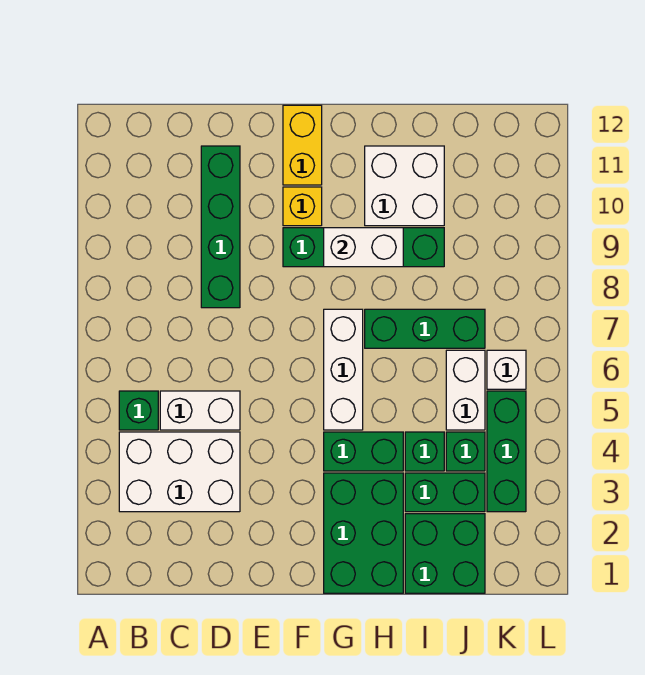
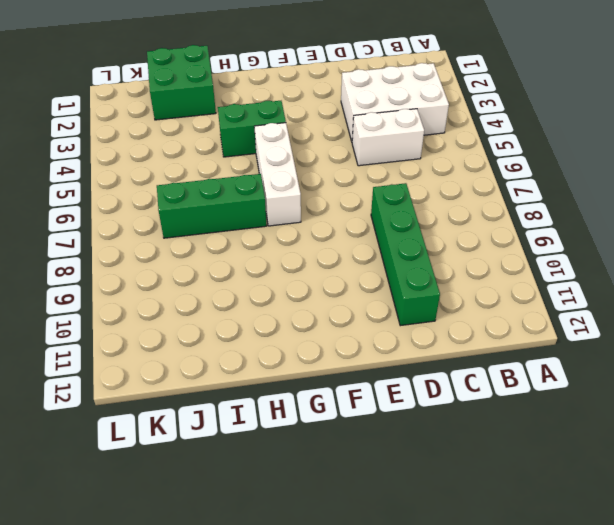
none -> green brick B5 level 1
none -> green brick F9:I9 level 1
none -> yellow brick F10 level 1

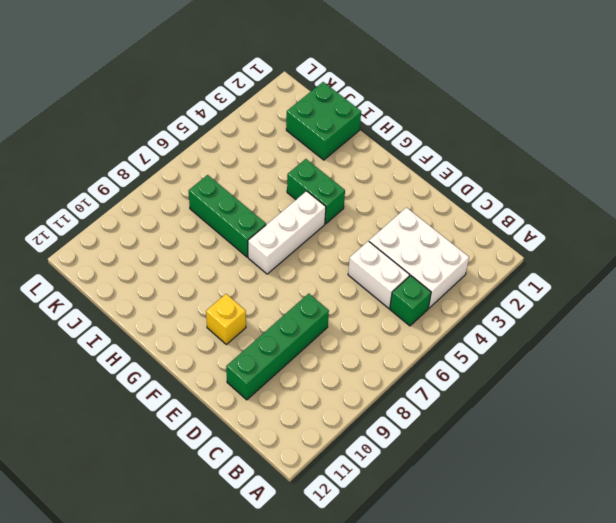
none -> green brick F9:I9 level 1
none -> yellow brick F11:F12 level 1
none -> green brick G1:H3 level 1

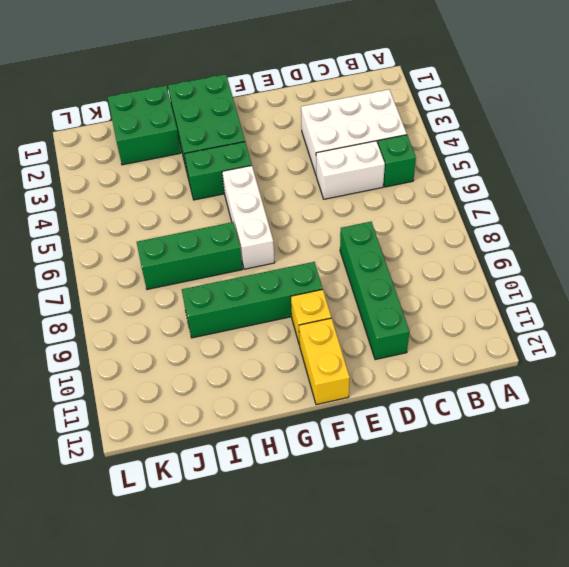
none -> white brick H10:I11 level 1
none -> green brick I3:J3 level 1
none -> green brick I4 level 1

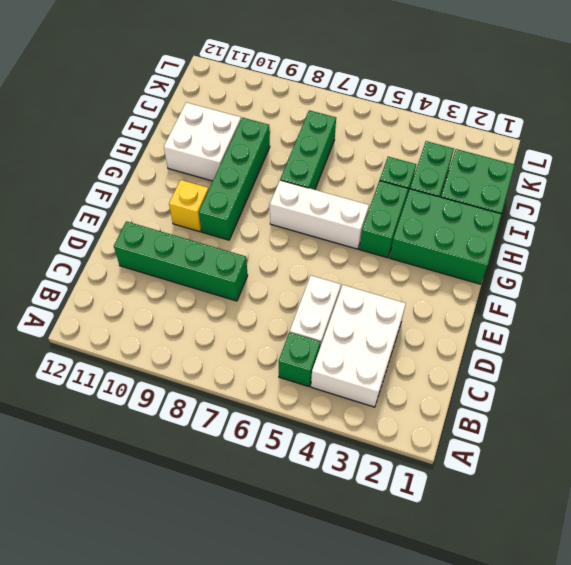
none -> yellow brick F11:F12 level 1
none -> green brick J4 level 1
none -> white brick J5:J6 level 1

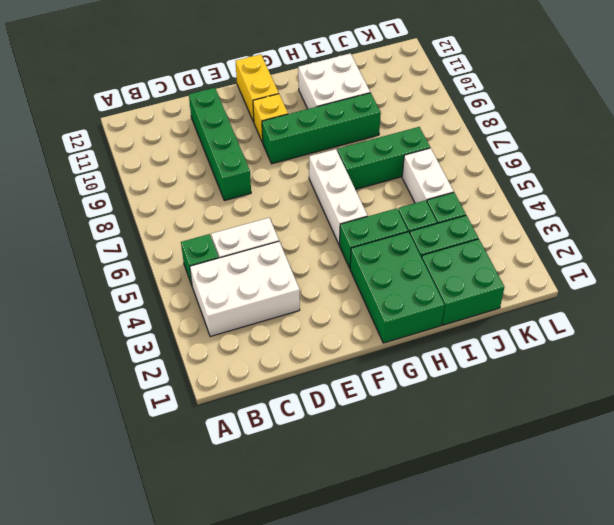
none -> green brick K3:K5 level 1
none -> white brick K6 level 1
none -> white brick G9:H9 level 2

